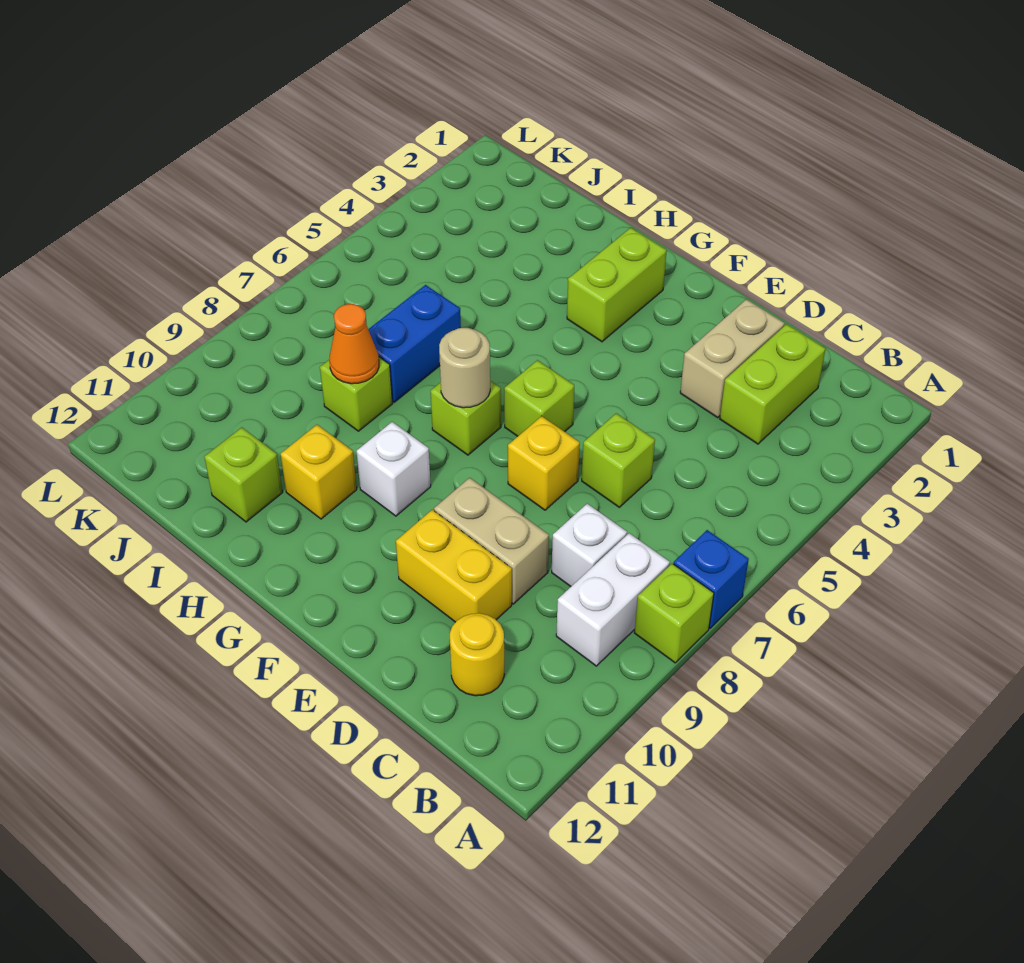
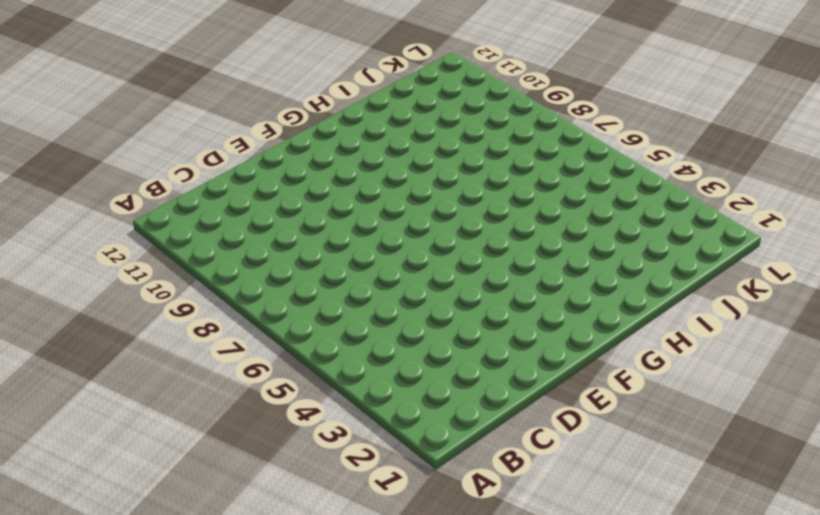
none -> blue brick A7 level 1
none -> lime brick A8 level 1
none -> white brick B8:B9 level 1

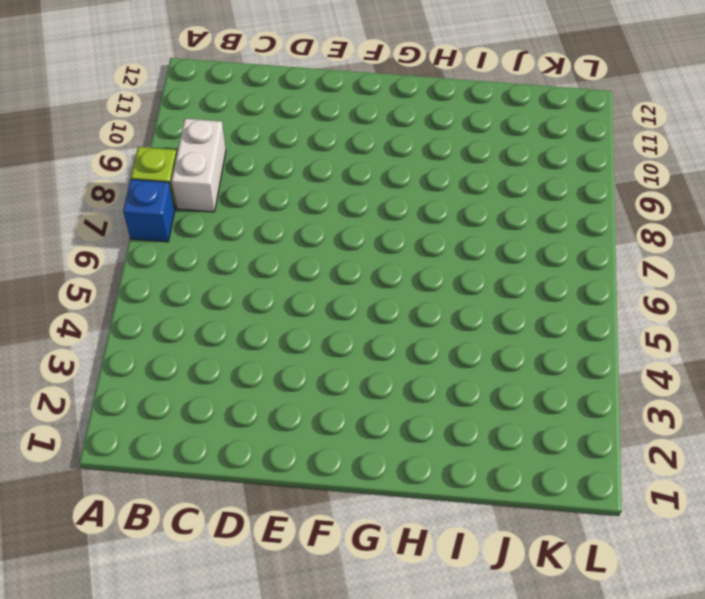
none -> lime brick C2:C3 level 1
none -> white brick C8 level 1
none -> yellow round brick C11 level 1

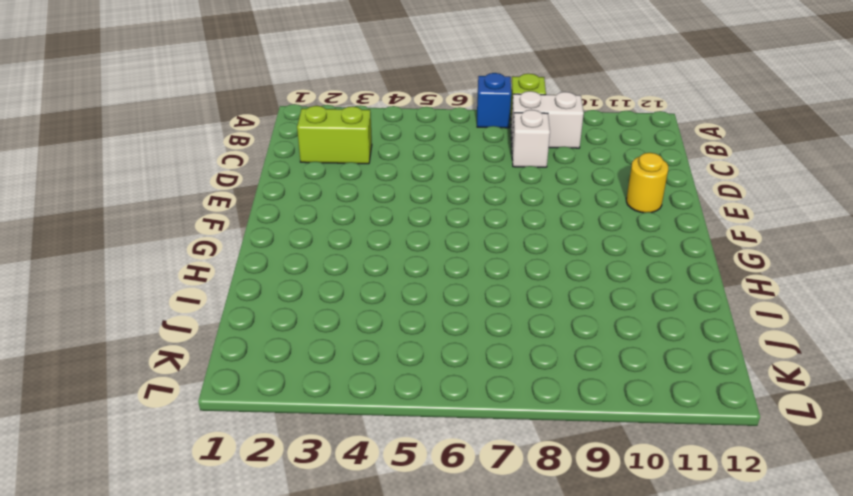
yellow round brick E11 level 1 -> yellow round brick C11 level 1
none -> tan brick D2:D3 level 1
none -> lime brick D6 level 1
none -> tan brick D9:E9 level 1

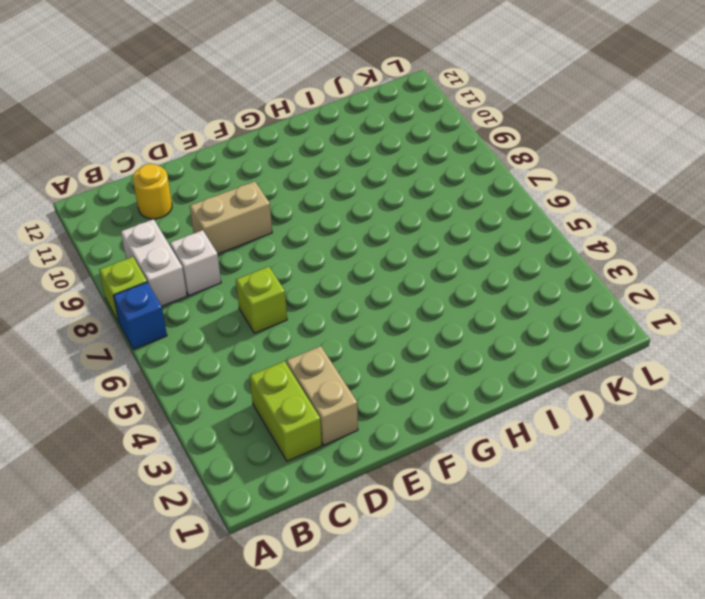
none -> yellow brick D10:E10 level 1
none -> yellow brick E7 level 1
none -> lime brick F6 level 1

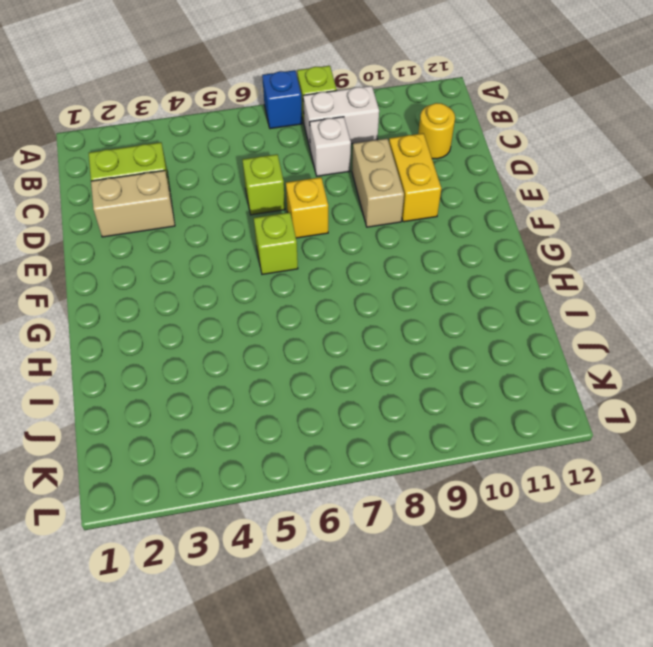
none -> lime brick G2:G3 level 1
none -> lime brick G7 level 1
none -> white brick G9 level 1

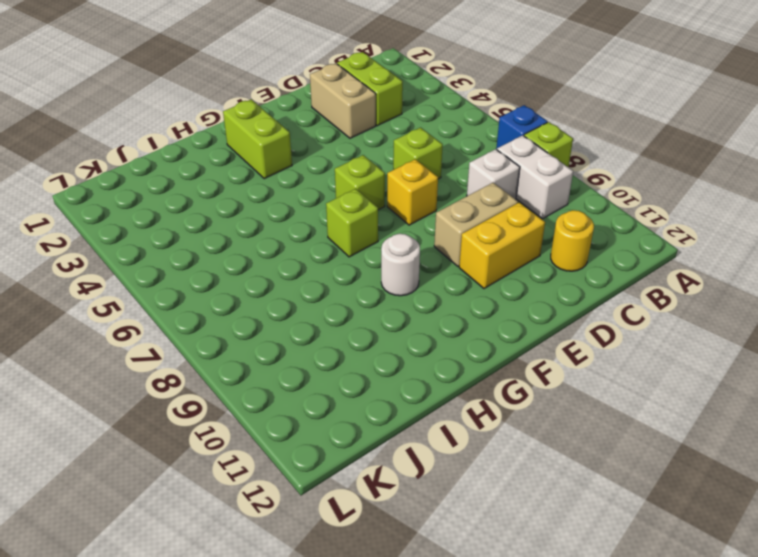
white round brick G9 level 1 -> white brick G9 level 1
none -> yellow brick H10 level 1
none -> blue brick I6:I7 level 1
none -> lime brick I8 level 1

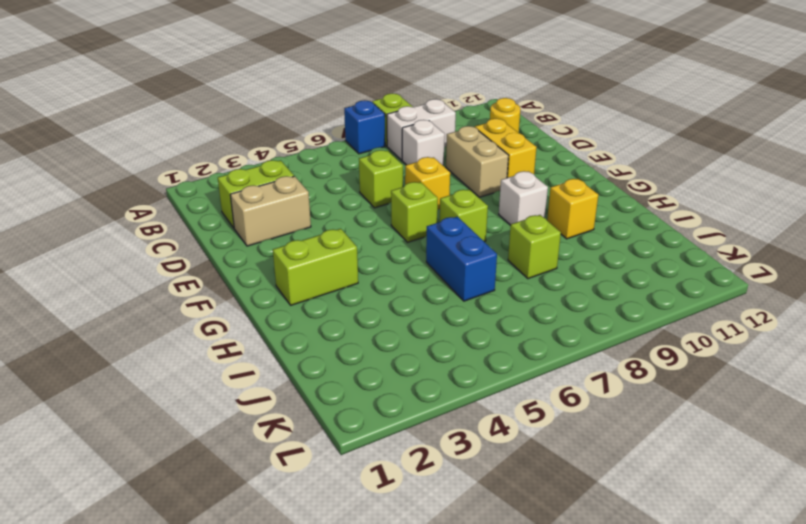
blue brick H6:I6 level 1 -> blue brick I6:I7 level 1
none -> lime brick I11 level 1
none -> tan round brick G7 level 2
none -> orange cone I8 level 2

